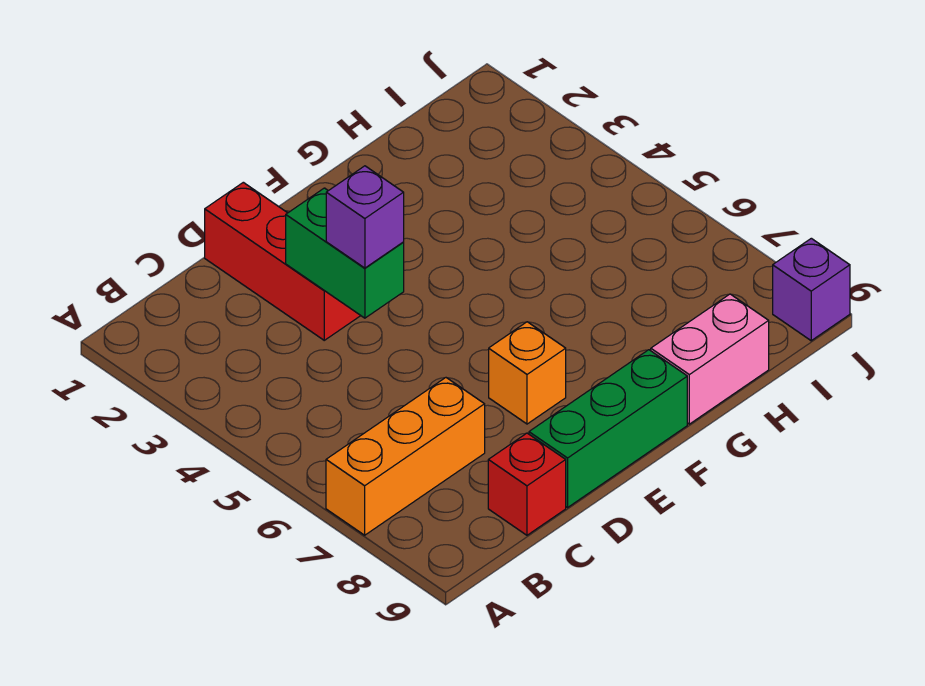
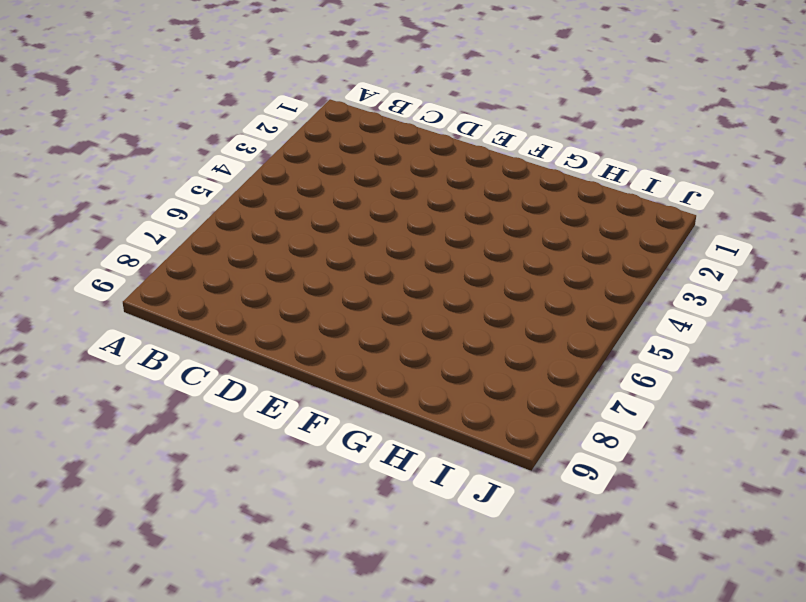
none -> orange brick A7:C7 level 1
none -> red brick C9 level 1

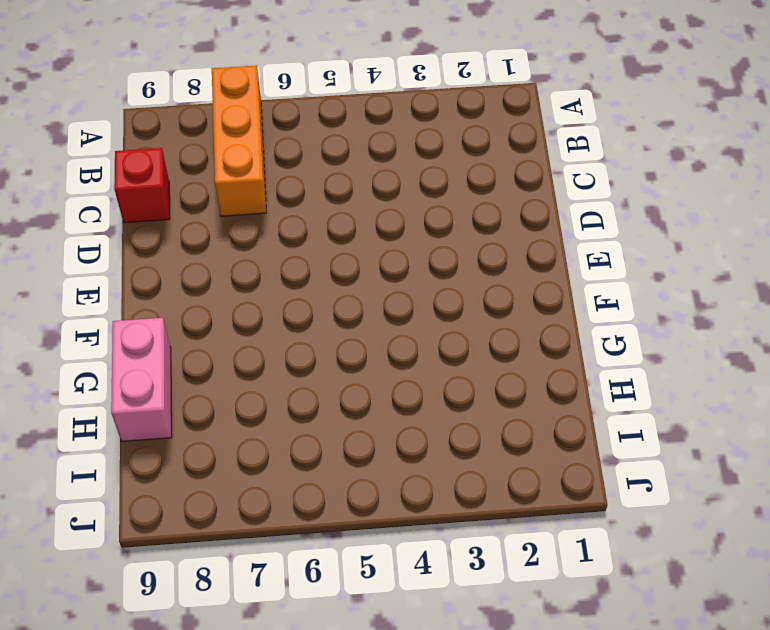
none -> red brick D1:D3 level 1
none -> green brick D9:F9 level 1

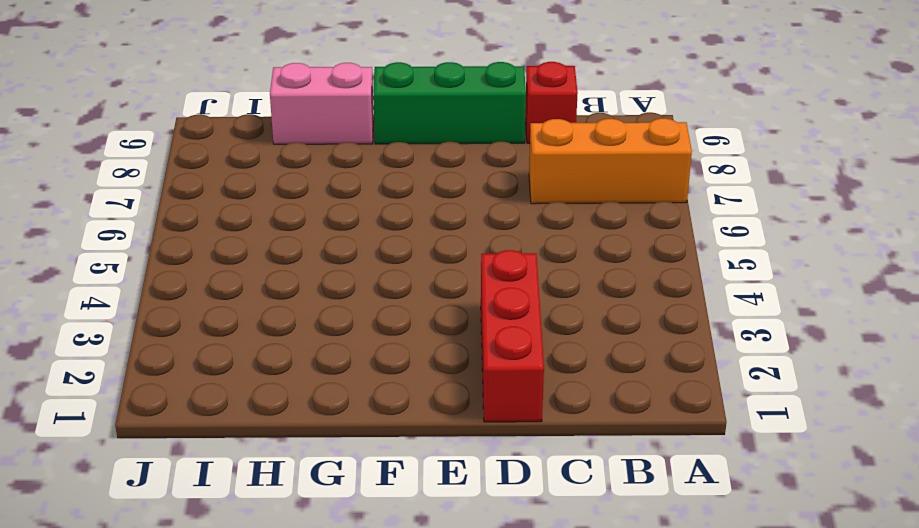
none -> orange brick E7 level 1
none -> purple brick J9 level 1

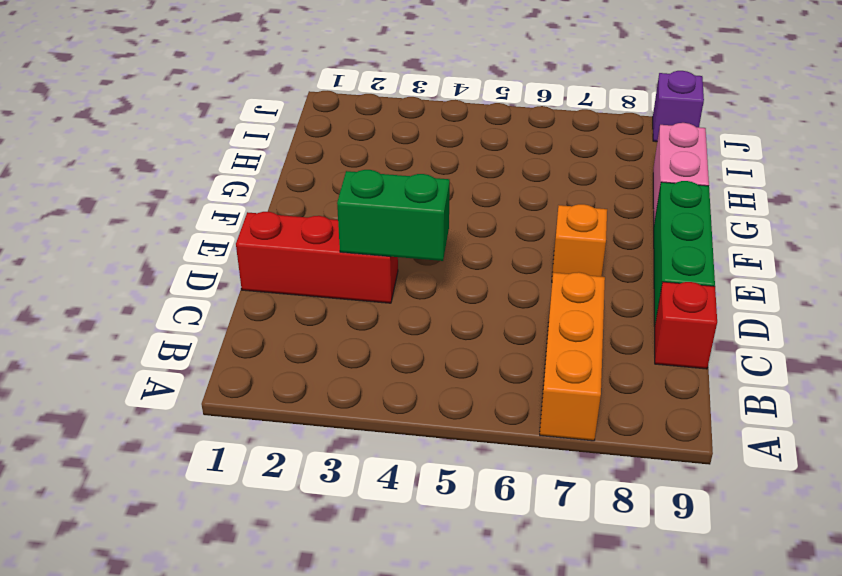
none -> purple brick D4 level 3

